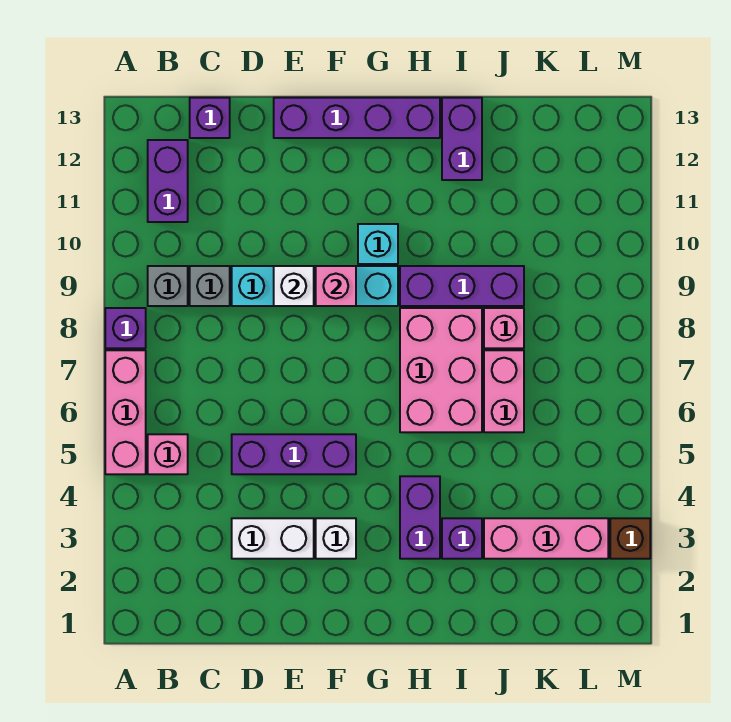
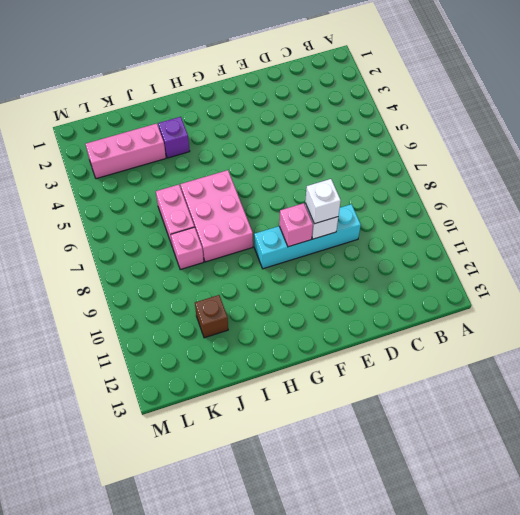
white brick E9 level 3 -> white brick F3 level 1
brown brick J11 level 1 -> brown brick M3 level 1
none -> pink brick A5:A7 level 1
none -> purple brick A8 level 1
none -> pink brick B5 level 1

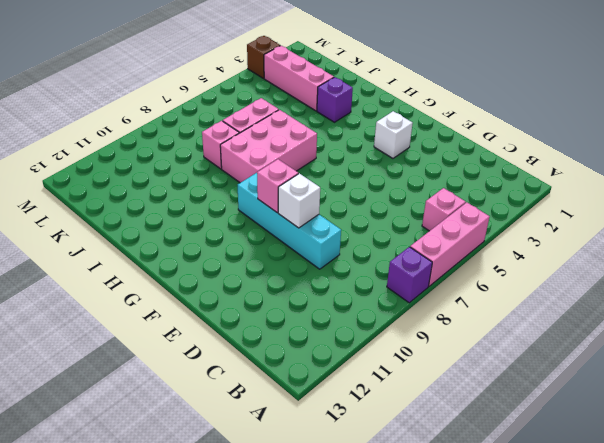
none -> grey brick B9 level 1
none -> purple brick B11:B12 level 1
none -> grey brick C9 level 1

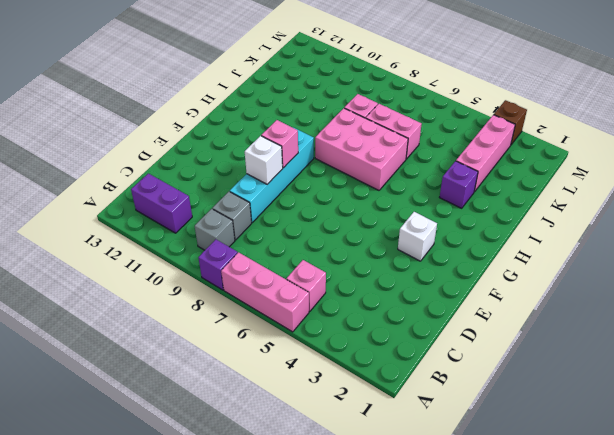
none -> purple brick C13 level 1
none -> white brick D3:E3 level 1
none -> purple brick D5:F5 level 1

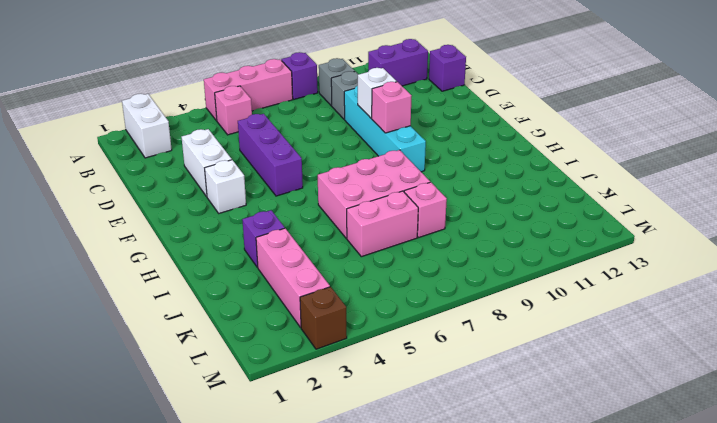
white brick A2:B2 level 1 -> none
none -> purple brick E13:H13 level 1
none -> cyan brick G10 level 1
none -> purple brick H3:H4 level 1

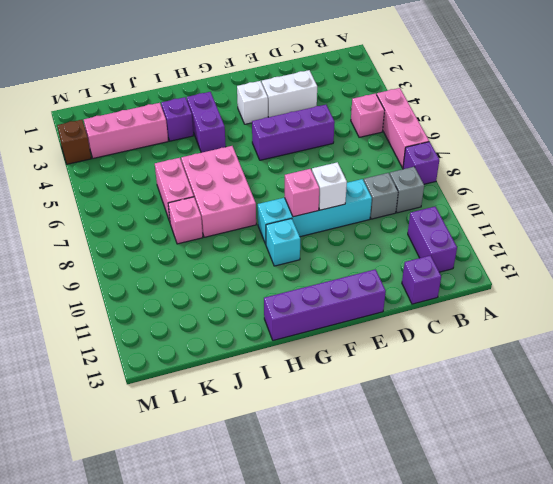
none -> purple brick H9:J9 level 1
none -> purple brick I12:I13 level 1

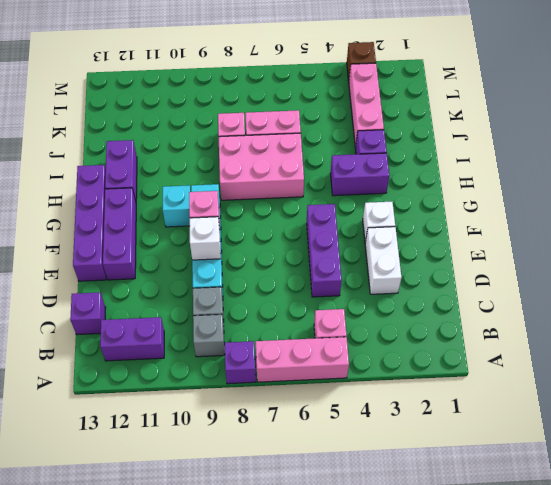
purple brick E12:G12 level 1 -> purple brick H9:J9 level 1
purple brick H12:I12 level 1 -> purple brick I12:I13 level 1

